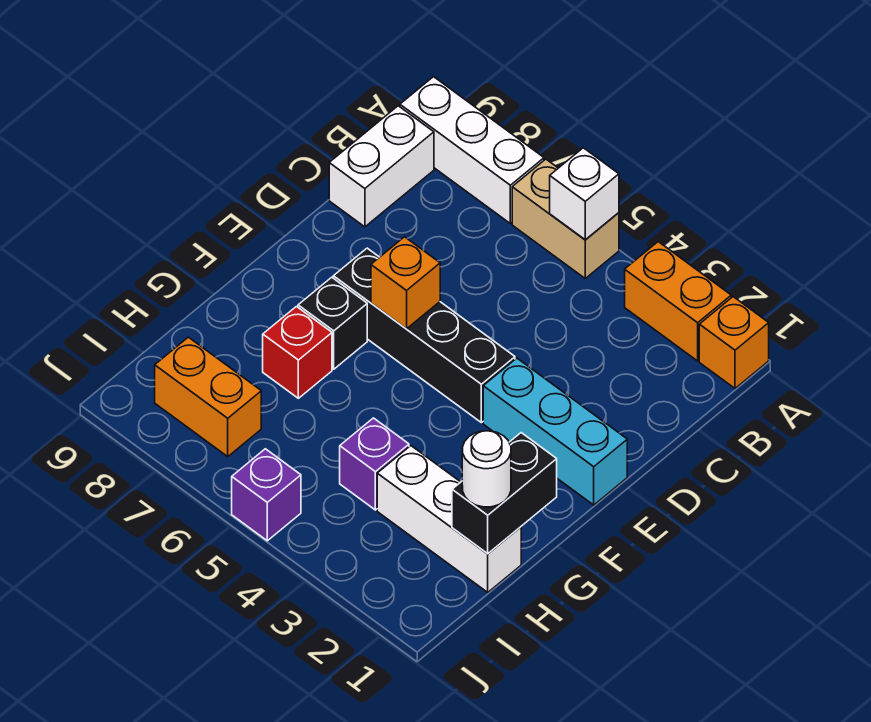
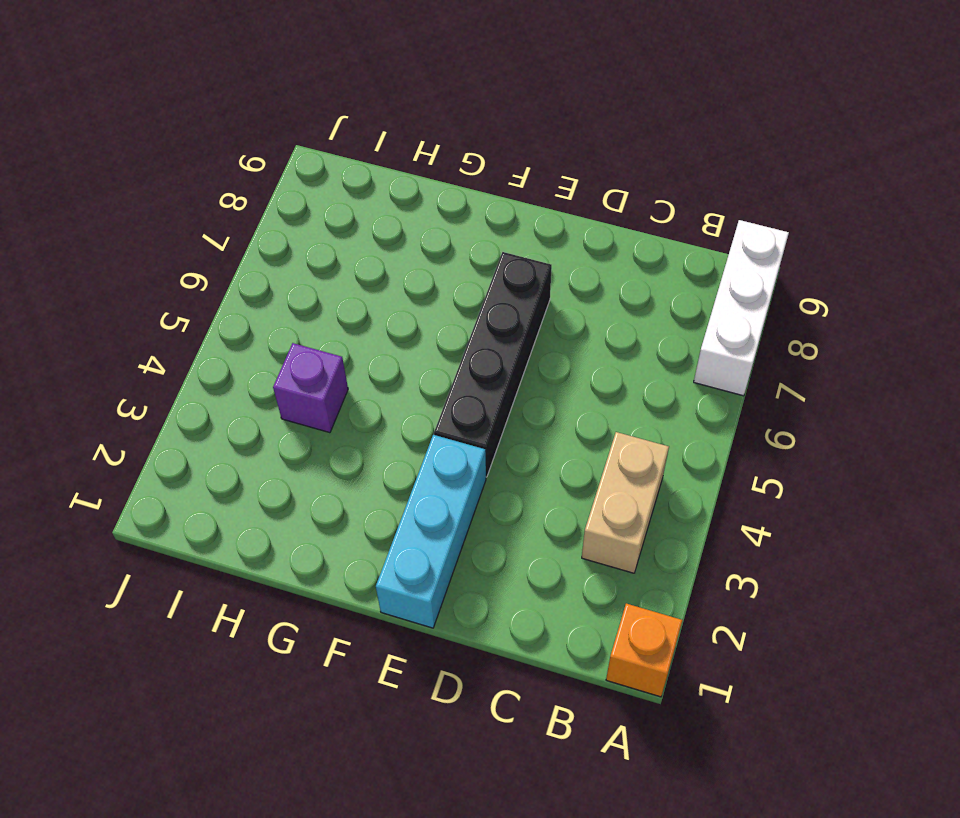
tan brick B3:B4 level 1 -> tan brick A5:A6 level 1
none -> orange brick A2:A3 level 1
none -> white brick B9:C9 level 1
none -> black brick F7 level 1

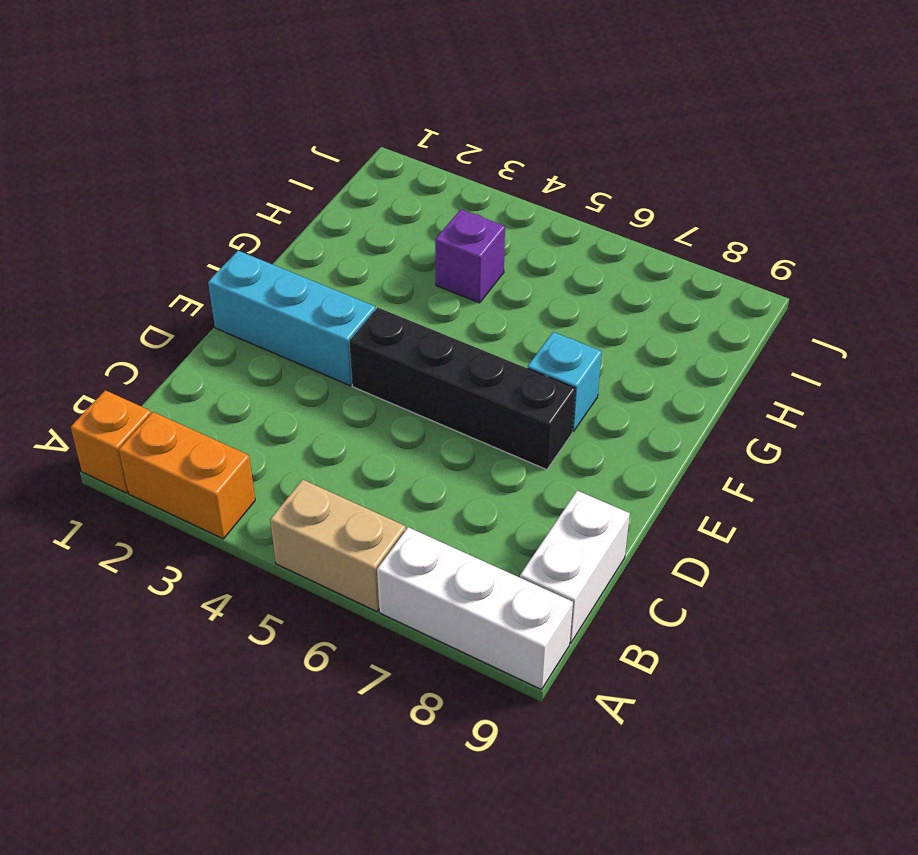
cyan brick F7 level 1 -> black brick F7 level 1
none -> red brick G7 level 1
none -> white brick H1:H3 level 1
none -> orange brick I7:I8 level 1

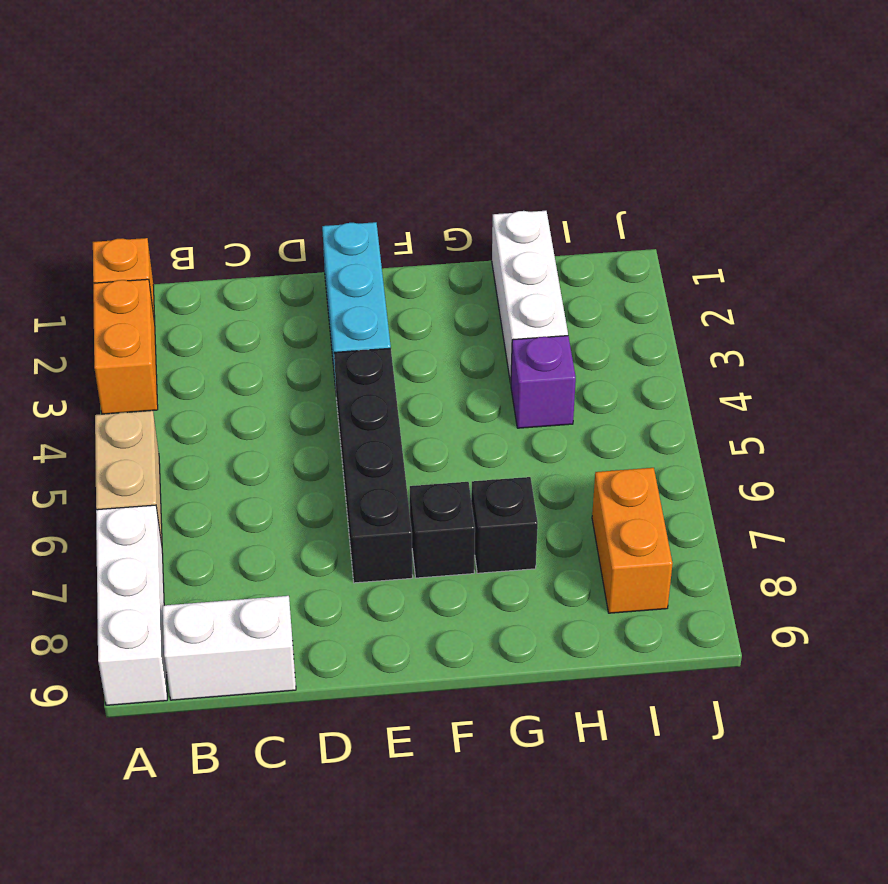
black brick G7 level 1 -> red brick G7 level 1
none -> purple brick J5 level 1
none -> white brick A5 level 2
none -> orange brick E6 level 2

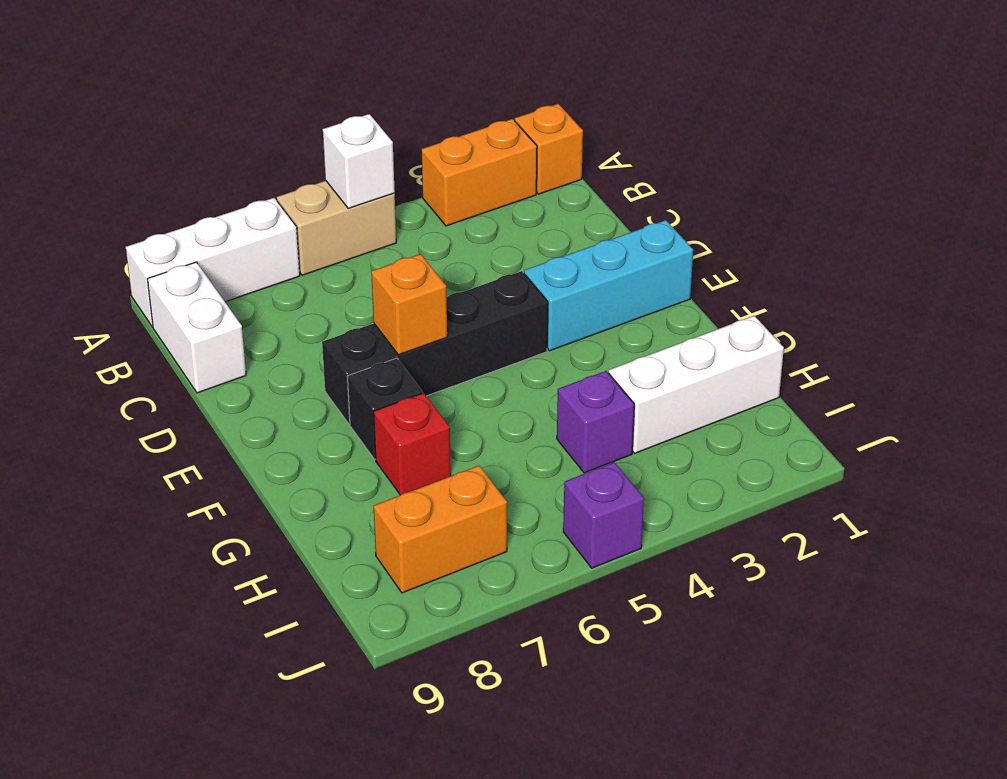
none -> black brick G1:H1 level 2
none -> white round brick H1 level 3

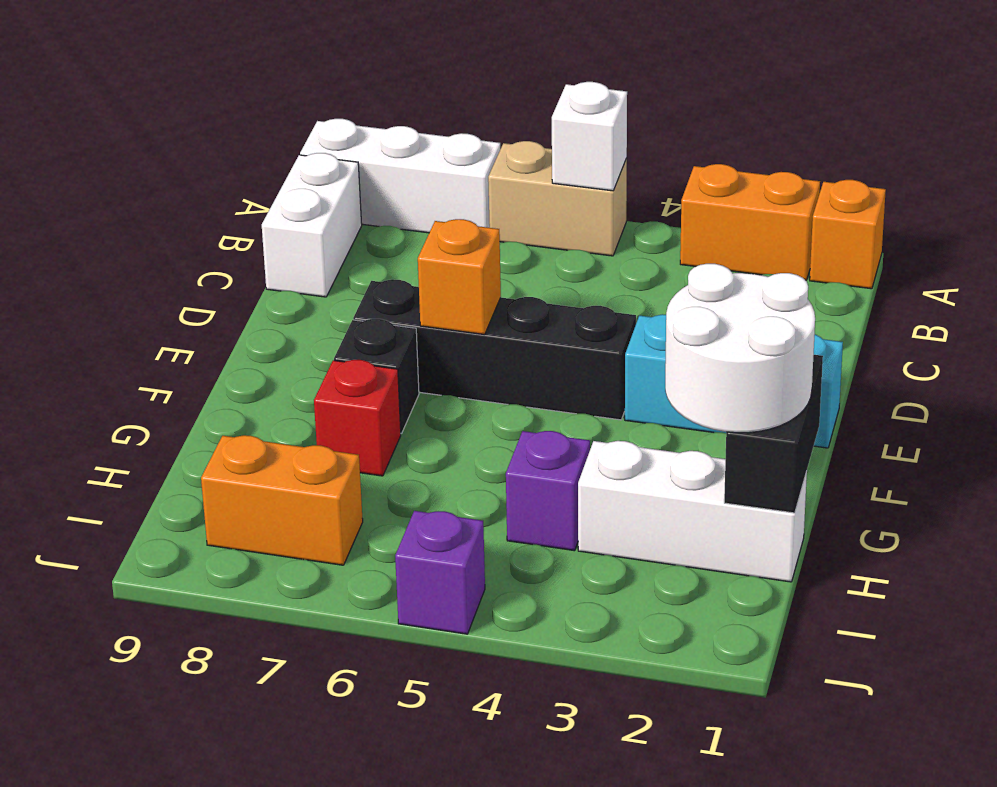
white round brick G1:H2 level 3 -> white round brick H1 level 3

